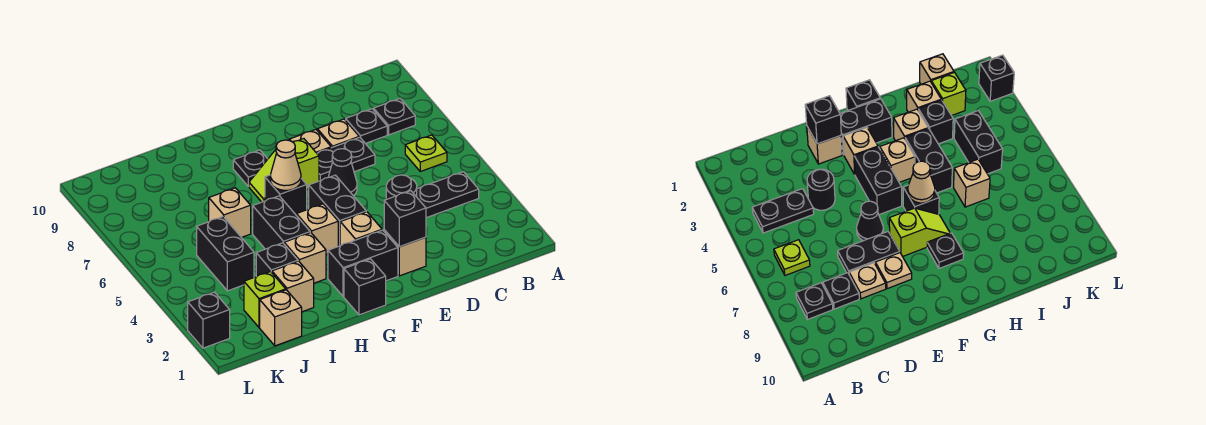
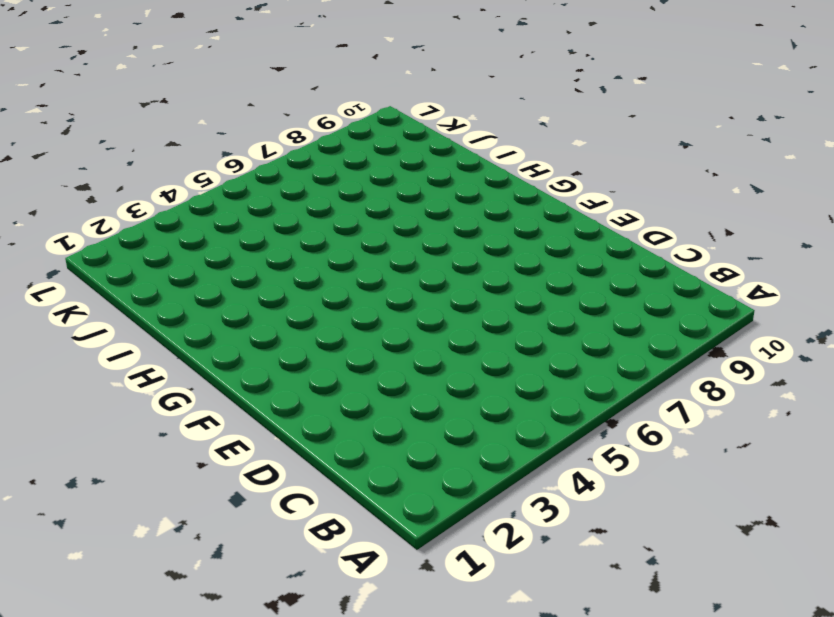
none -> black plate B4:C4 level 1
none -> lime plate B6 level 1
none -> black plate B8 level 1

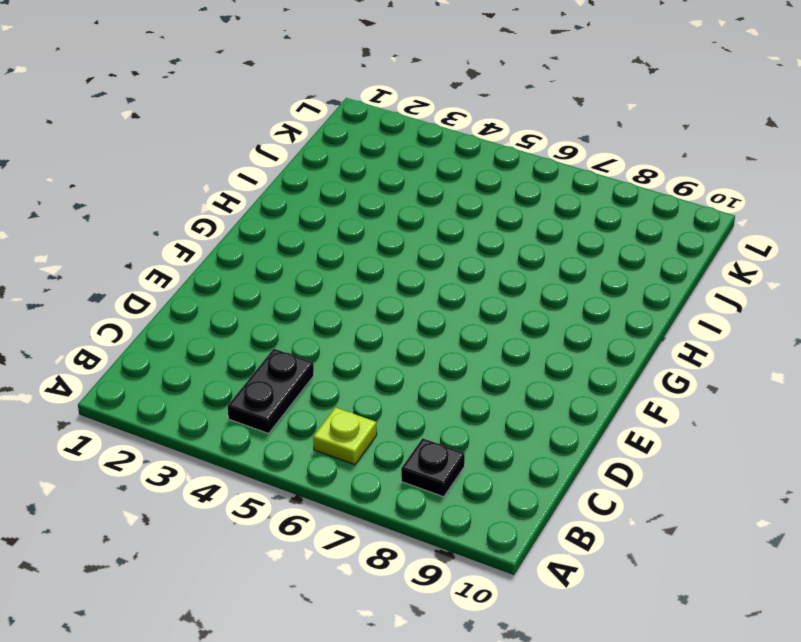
none -> black plate C8 level 1
none -> black round brick D4 level 1
none -> black plate D7:E7 level 1

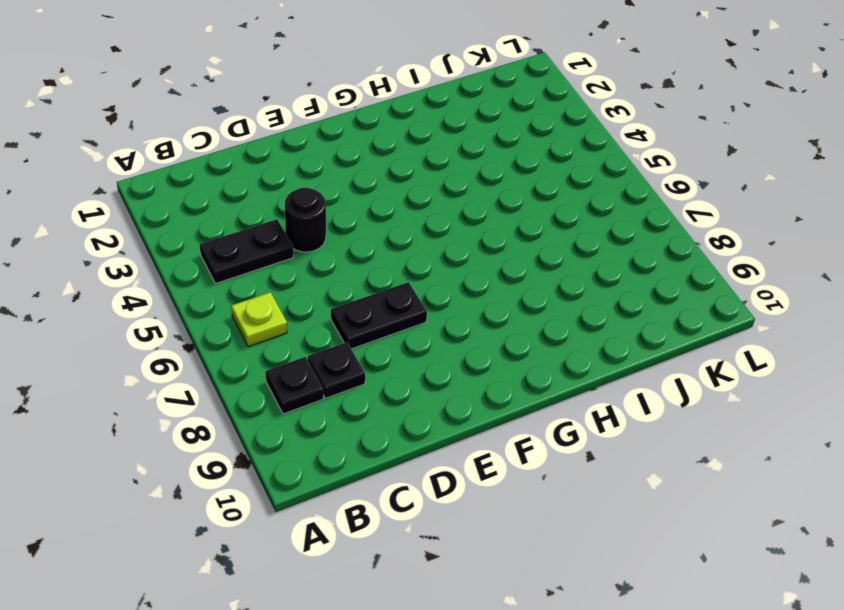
none -> tan plate D8 level 1
none -> tan brick E2 level 1
none -> black cone E6 level 1

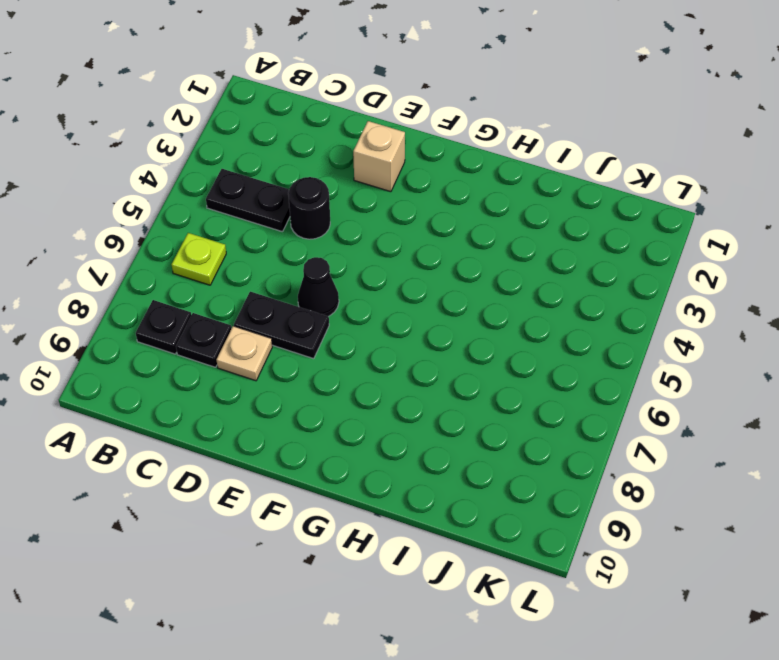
none -> tan plate E8 level 1
none -> black brick F2:G2 level 1
none -> tan brick F3 level 1

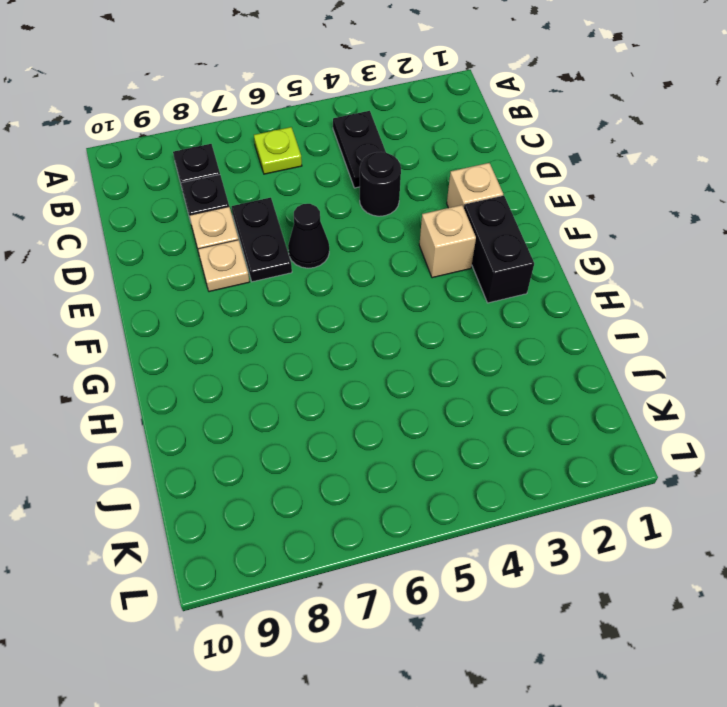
none -> black brick F4:F5 level 1
none -> lime slope F7:G7 level 1 top F
none -> black brick G1 level 1

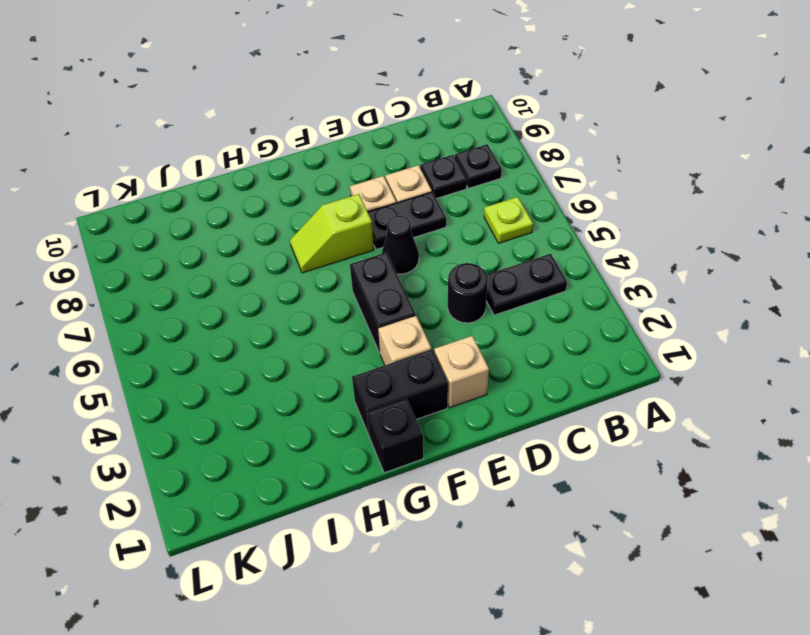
none -> tan brick G4 level 1
none -> black brick G6 level 1
none -> black plate G8 level 1

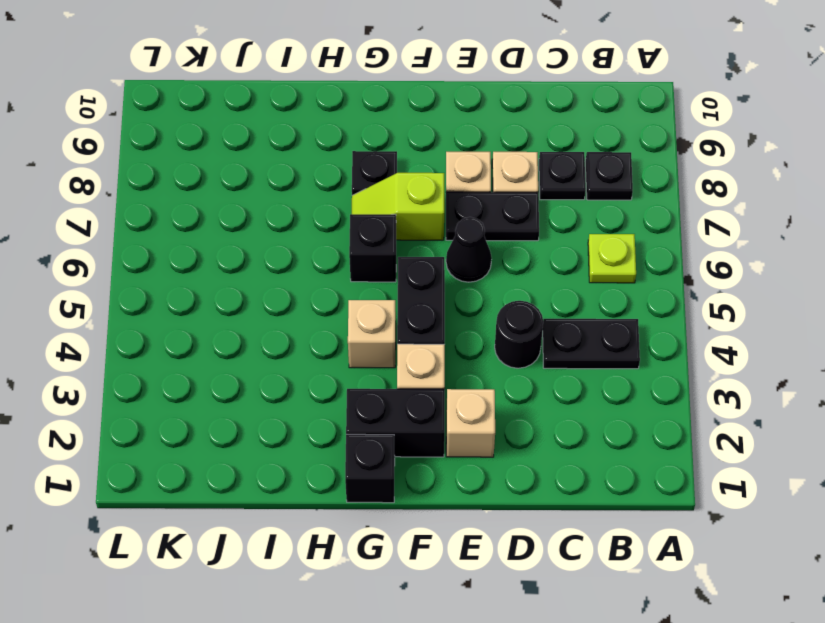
none -> tan brick H3 level 1
none -> black brick H4:H5 level 1
none -> tan brick I2 level 1

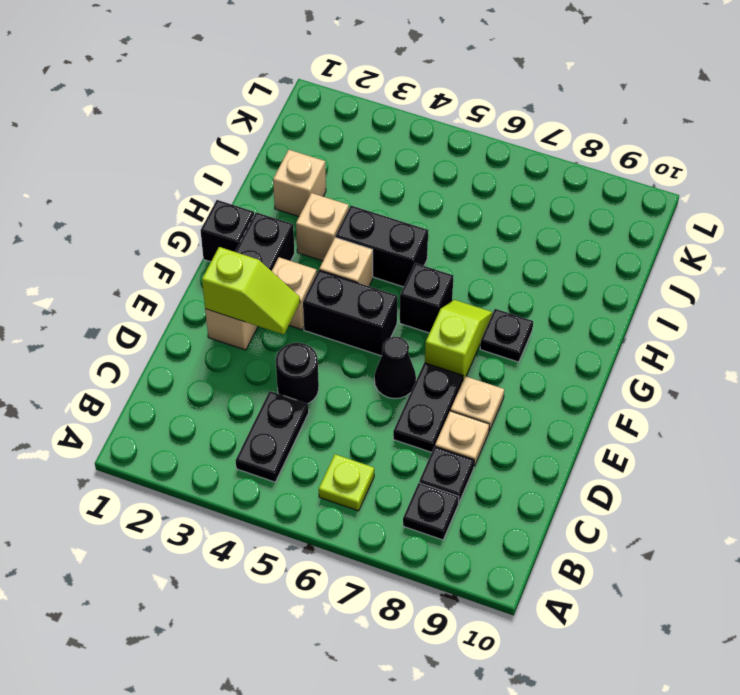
lime slope E2:E3 level 2 top 2 -> black brick E2 level 2
none -> black brick I3 level 1
none -> tan brick I6 level 1
none -> tan brick J1 level 1

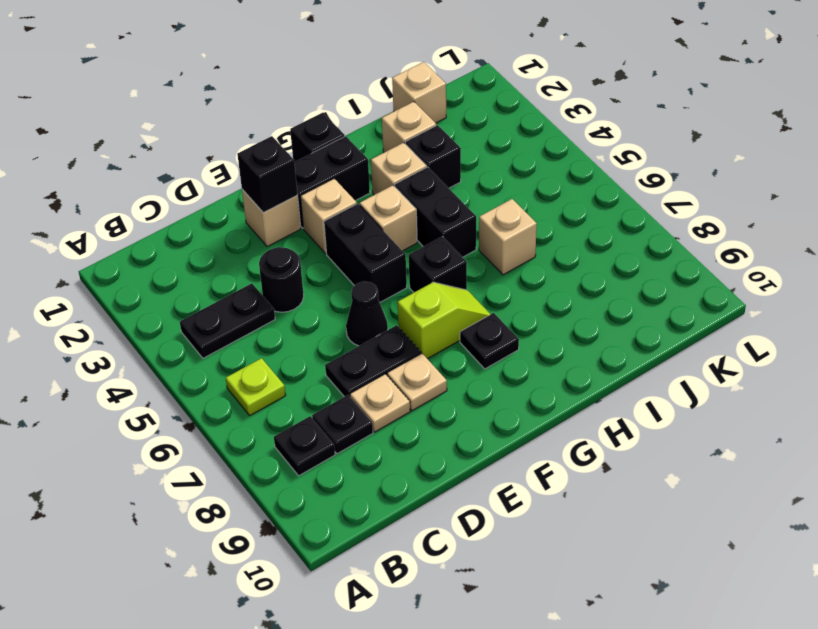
none -> lime brick J2 level 1
none -> black brick J4:J5 level 1
none -> black brick L2 level 1

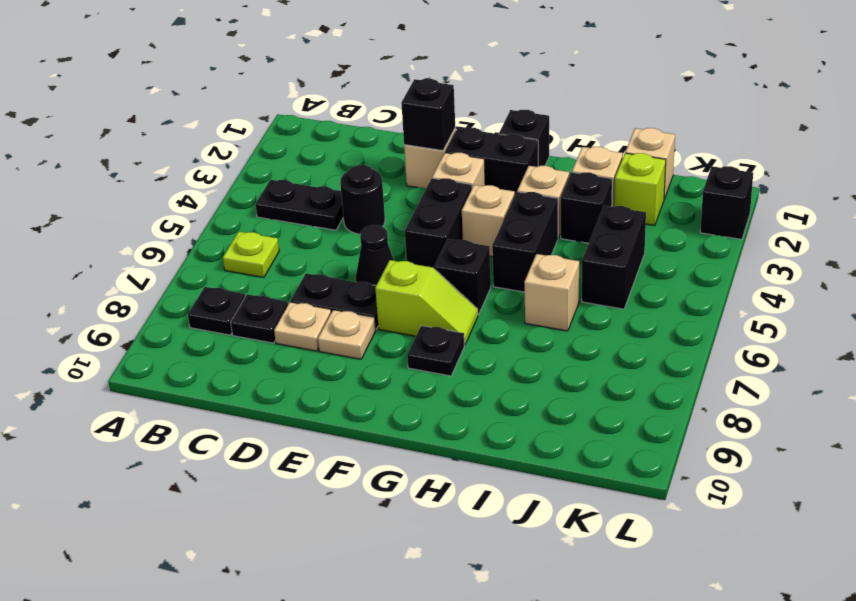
none -> tan cone G6 level 2

